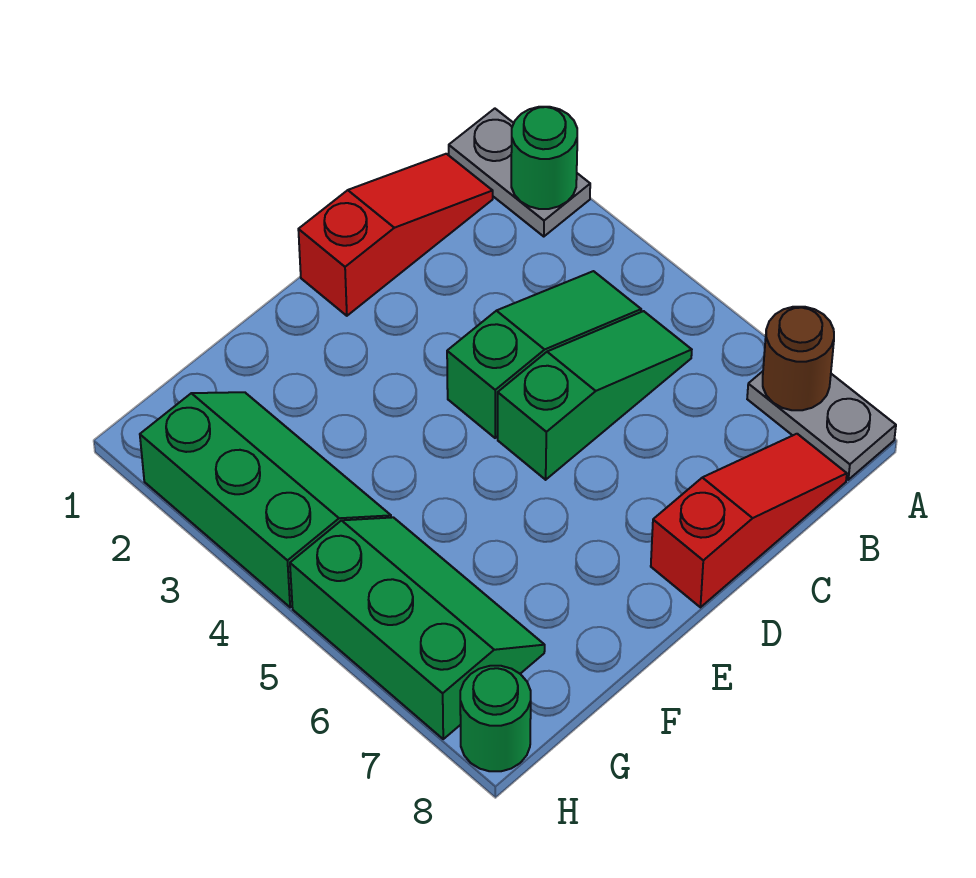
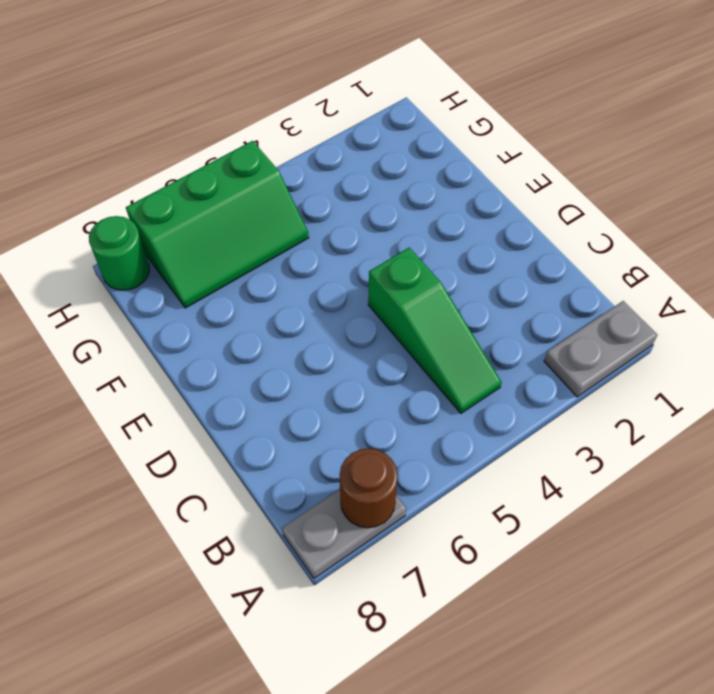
none -> red slope B1:D1 level 1 top D
none -> green slope B5:D5 level 1 top D

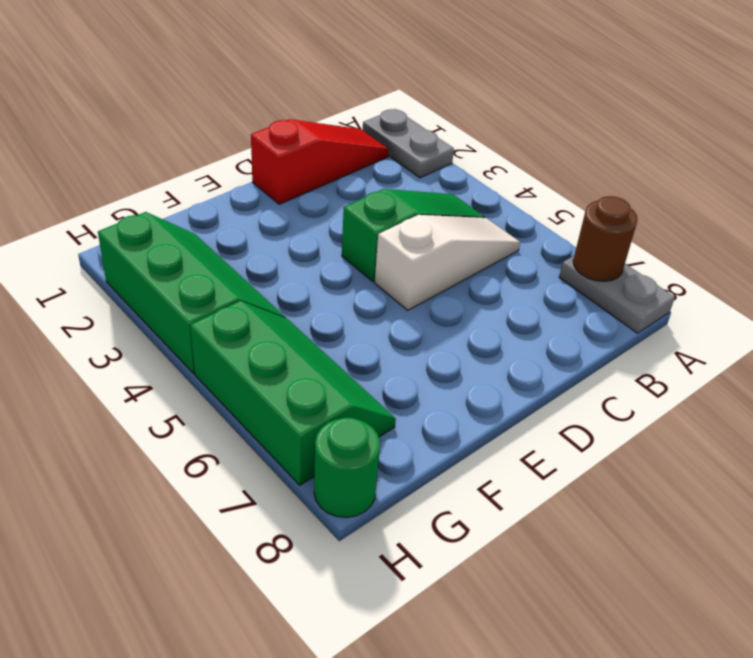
white slope B5:D5 level 1 top D -> green slope B5:D5 level 1 top D
none -> red slope B8:D8 level 1 top D
none -> green round brick A2 level 2

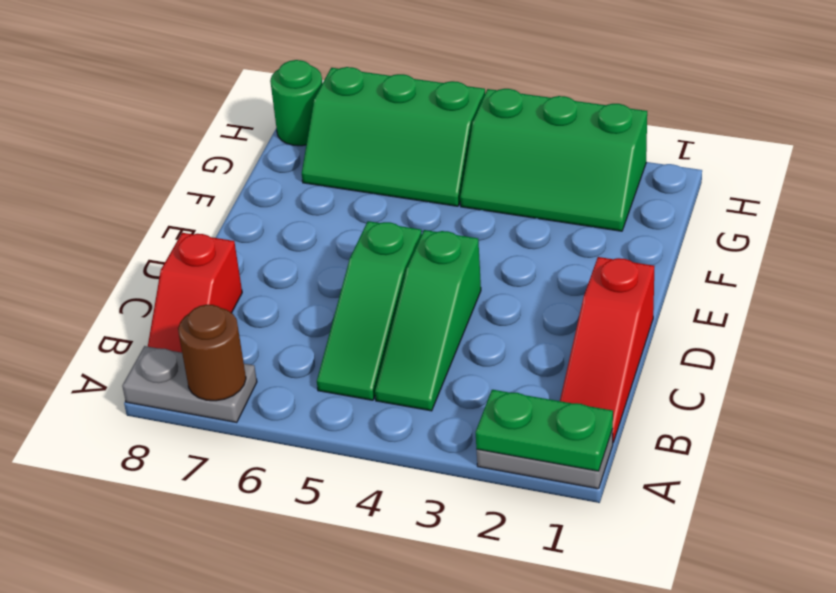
green plate A1:A2 level 2 -> green round brick A2 level 2
red slope B8:C8 level 1 top C -> red slope B8:D8 level 1 top D

